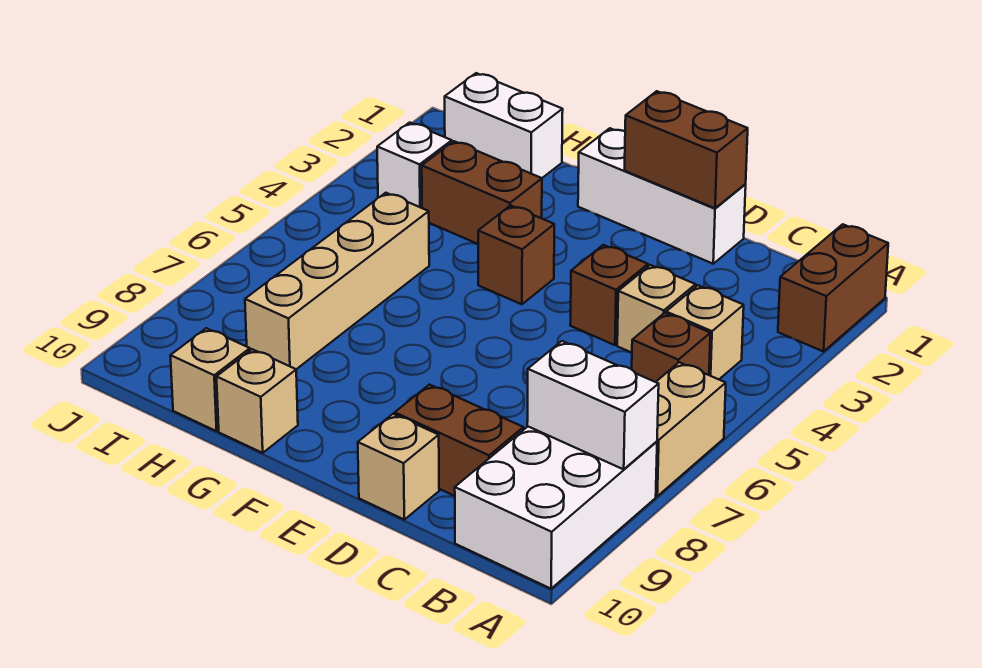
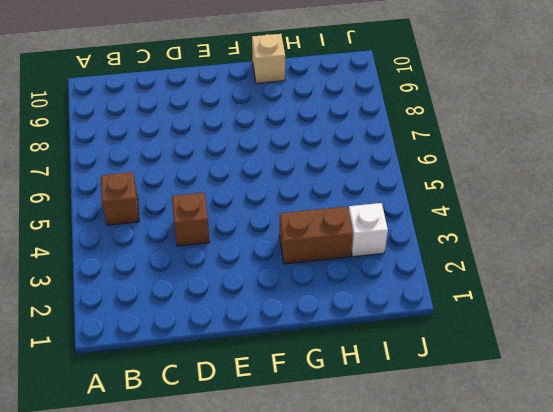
none -> brown brick A1:A2 level 1
none -> tan brick A6:A7 level 1
none -> white brick A8:B10 level 1

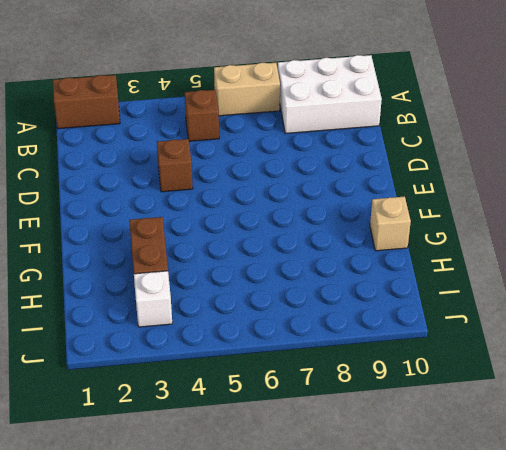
none -> tan brick B4 level 1
none -> tan brick C4 level 1
none -> brown brick C9:D9 level 1

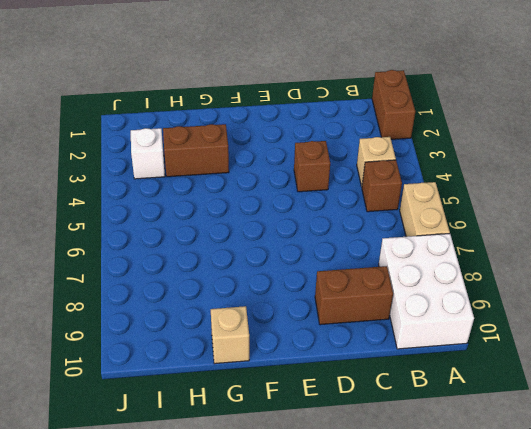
none -> tan brick C4 level 1
none -> white brick D1:F1 level 1
none -> tan brick D10 level 1

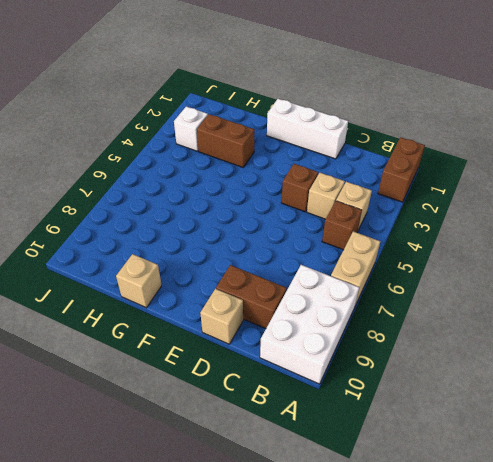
none -> brown brick F4 level 1
none -> white brick H1:I1 level 1
none -> tan brick H5:H8 level 1

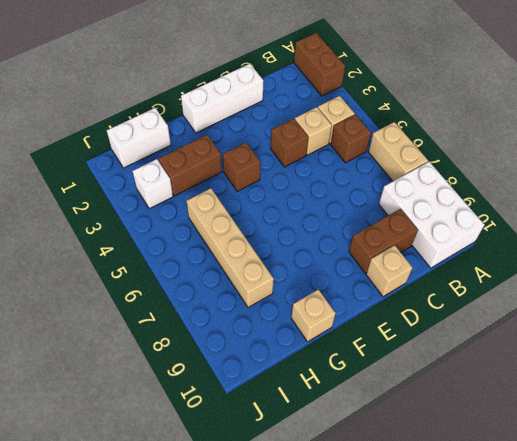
none -> tan brick H10 level 1
none -> white brick A8:B8 level 2
none -> brown brick D1:E1 level 2

